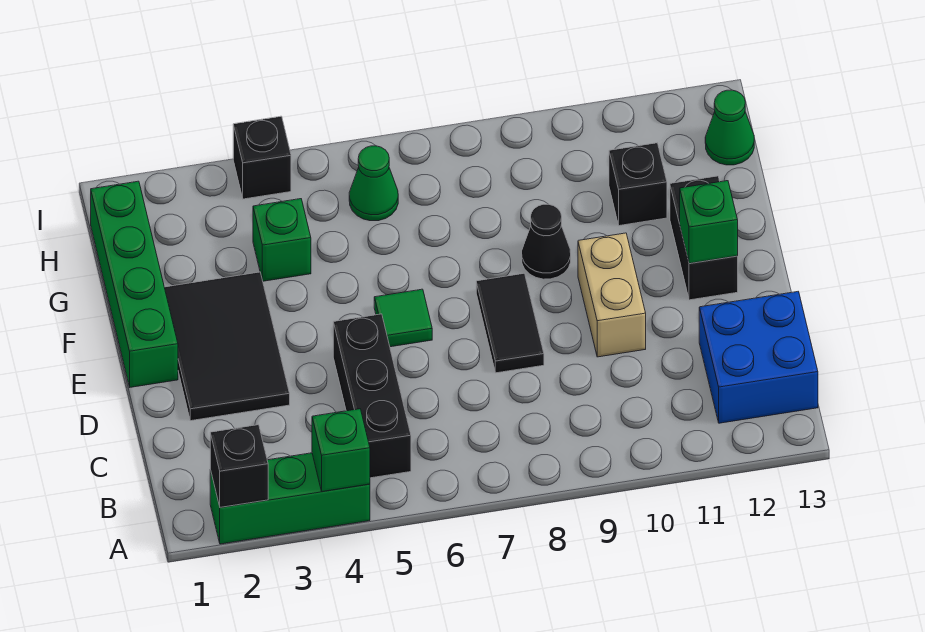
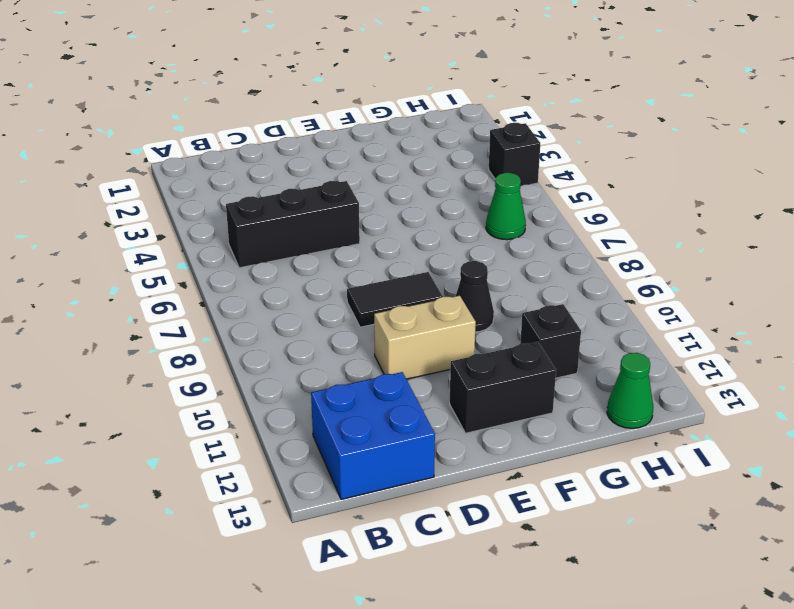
none -> green brick A2:A4 level 1
none -> black tile D2:F3 level 1
none -> green brick E1:H1 level 1

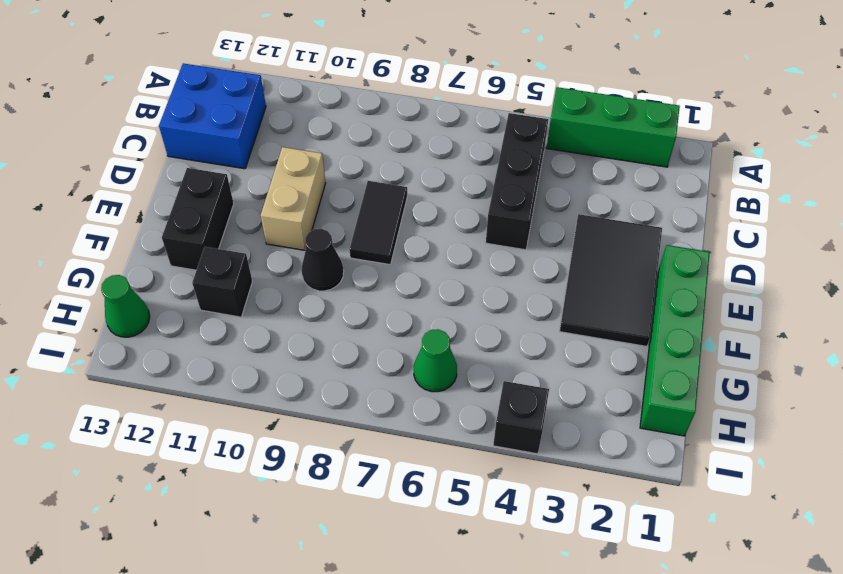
none -> green tile E6 level 1
none -> green brick G4 level 1
none -> black brick A2 level 2

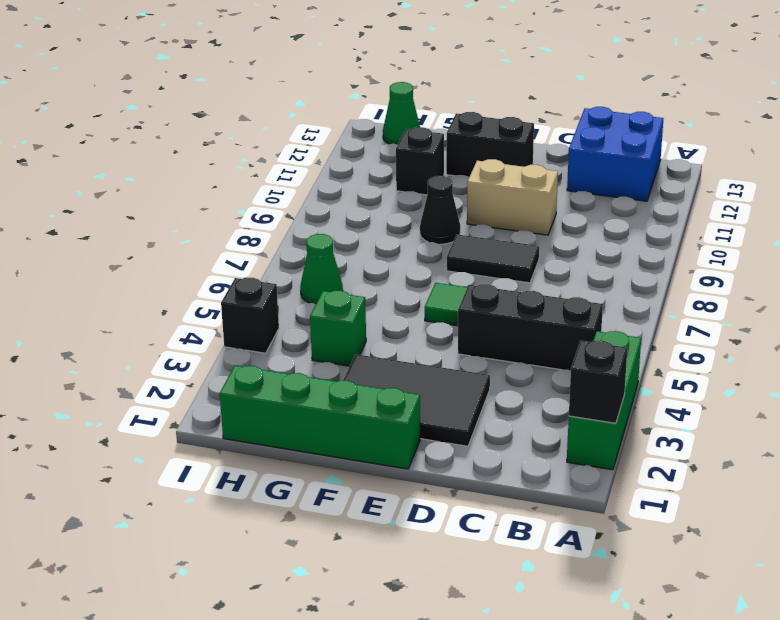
none -> green brick A4 level 2
none -> green brick E12 level 2

